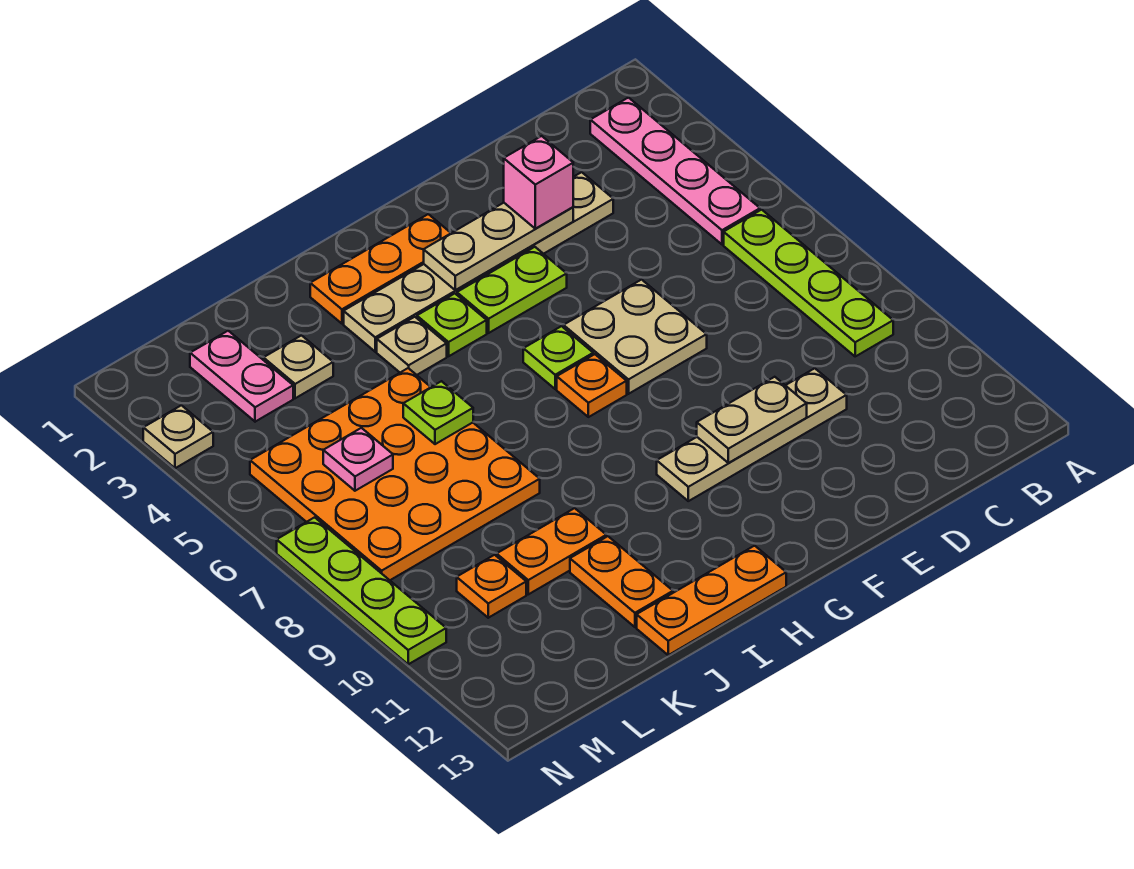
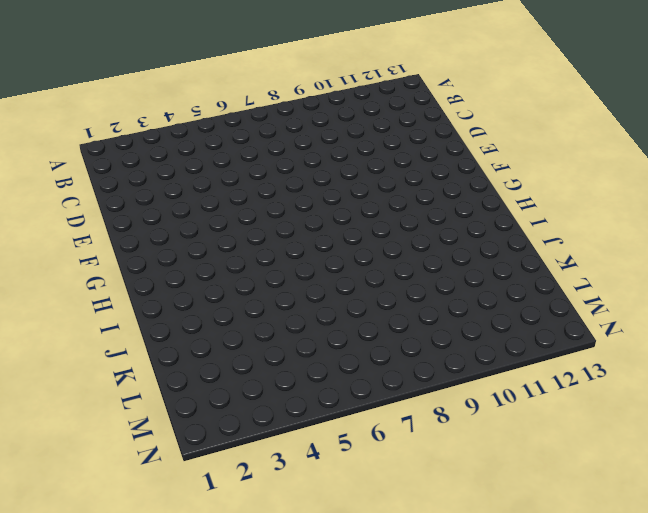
none -> pink plate B2:B5 level 1
none -> lime plate B6:B9 level 1
none -> tan plate D3:I3 level 1

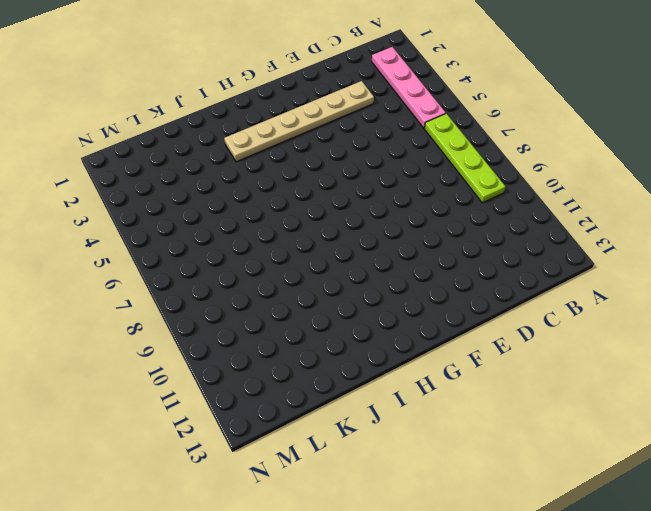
none -> tan plate D10:G10 level 1
none -> tan plate E6:F7 level 1
none -> lime plate F4:G4 level 1

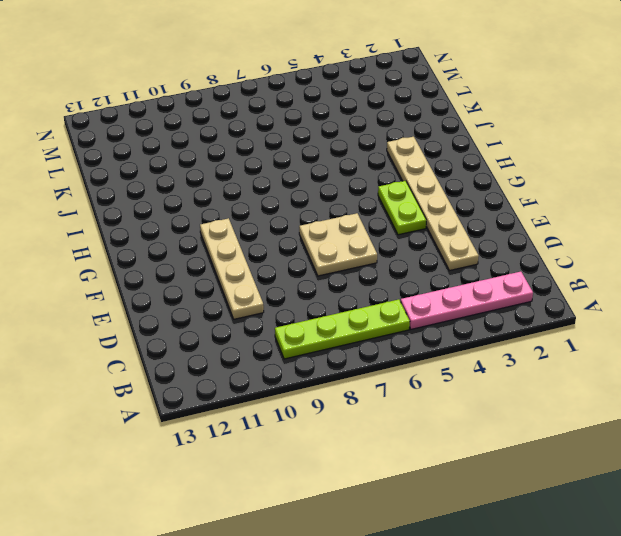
none -> orange plate G2:I2 level 1
none -> lime plate G6 level 1
none -> orange plate G7 level 1

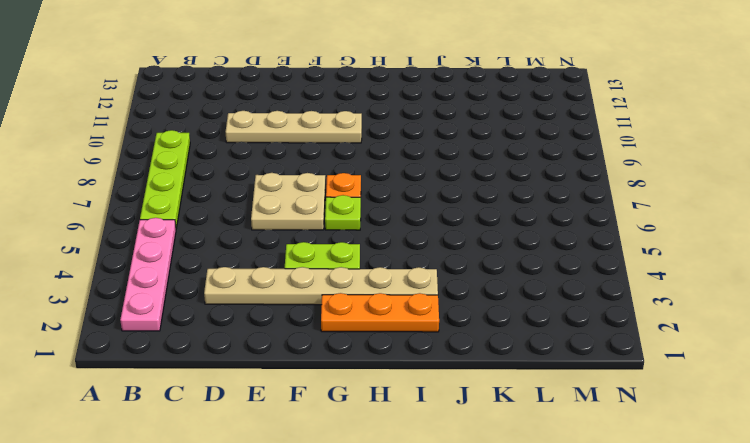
none -> lime plate H4 level 1
none -> orange plate H13:J13 level 1
none -> tan plate I4 level 1

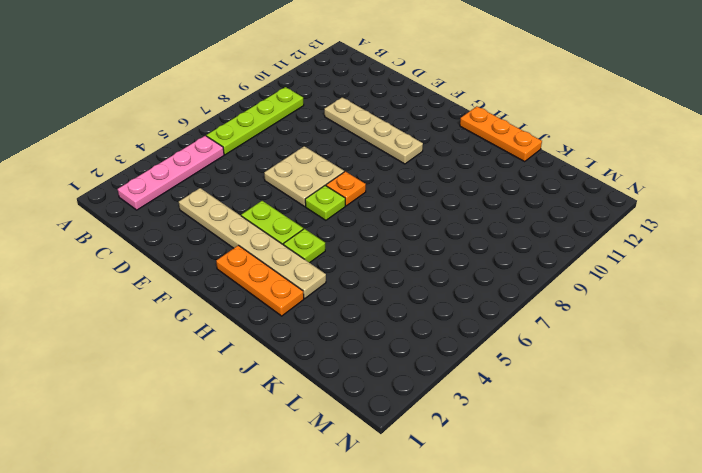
none -> tan plate I4 level 1
none -> orange plate J5:M8 level 1
none -> orange plate J10:K10 level 1

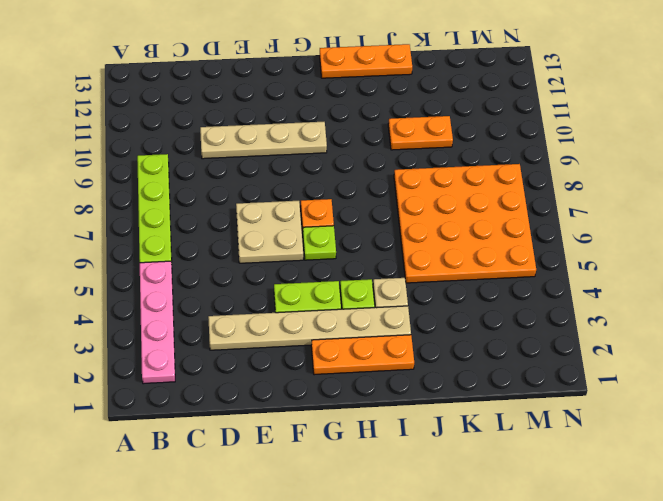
none -> orange plate J11:J12 level 1
none -> tan plate K3 level 1
none -> pink plate L2:L3 level 1

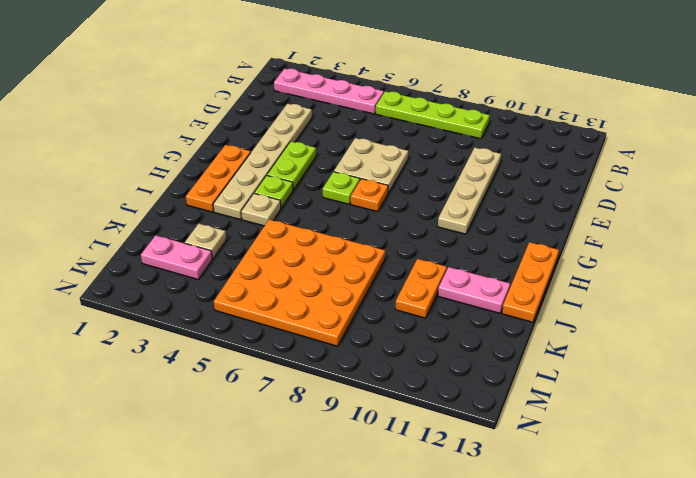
pink plate J11:J12 level 1 -> orange plate J11:J12 level 1
none -> orange plate L10 level 1
none -> tan plate N3 level 1
none -> lime plate N7:N10 level 1

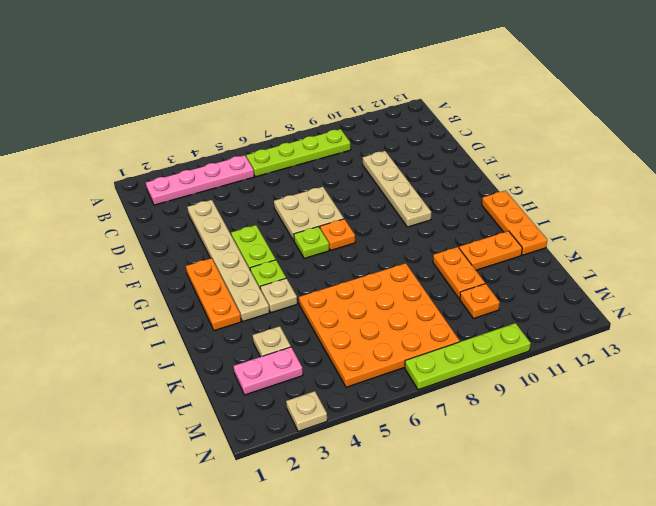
none -> tan plate E3:G3 level 2
none -> tan plate E10:F10 level 2
none -> lime plate J6 level 2

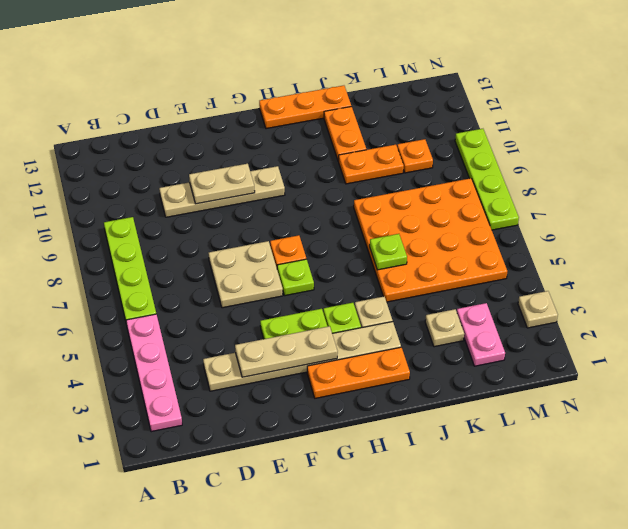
none -> pink plate L6 level 2
none -> pink brick E3 level 3

